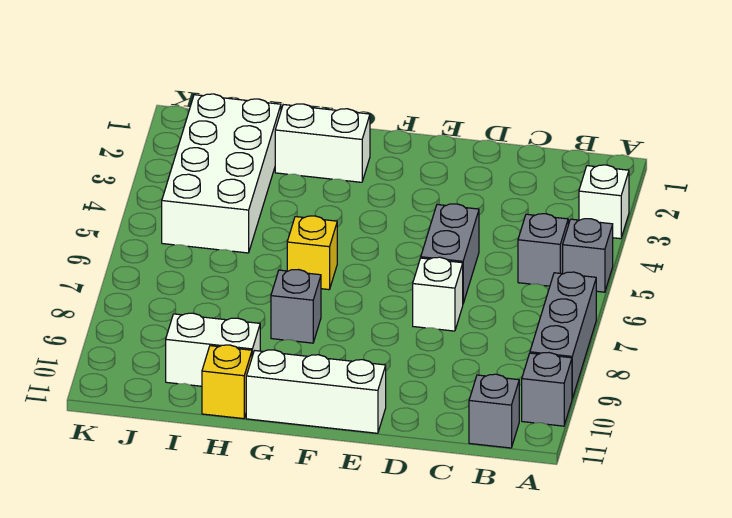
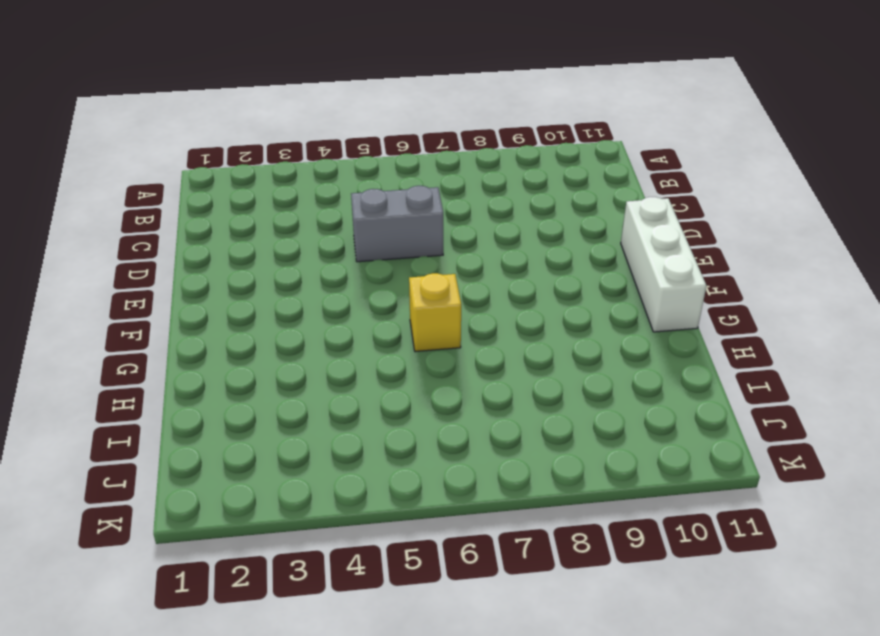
none -> white brick A3 level 1
none -> grey brick A5 level 1
none -> grey brick A7:A9 level 1

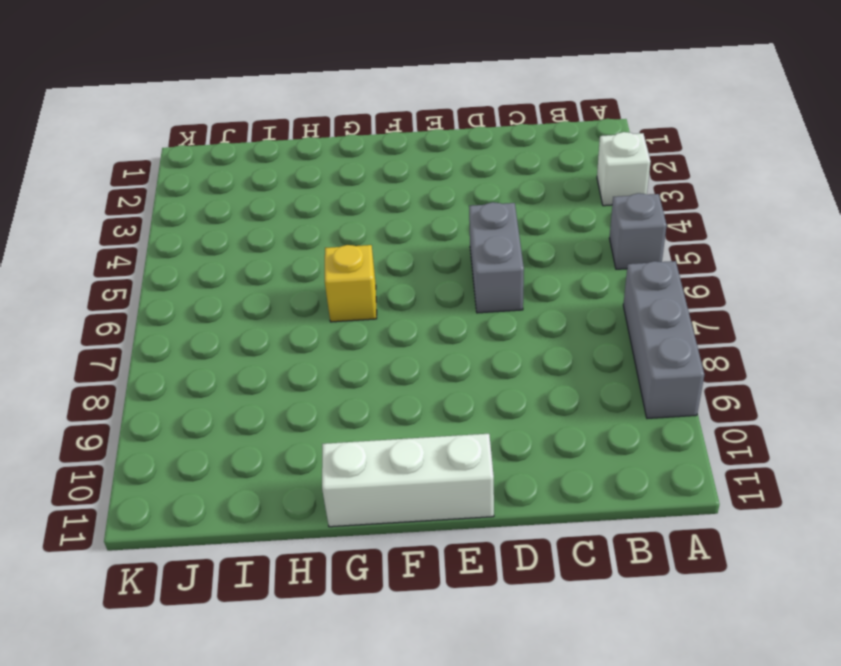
none -> grey brick A10 level 1
none -> grey brick B5 level 1
none -> grey brick B11 level 1

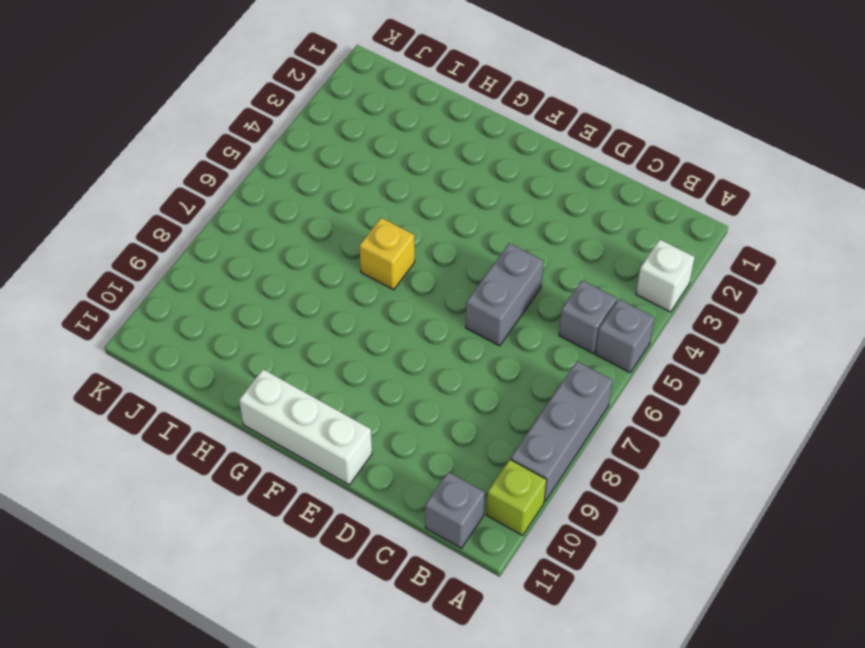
lime brick A10 level 1 -> grey brick A10 level 1
none -> white brick D7 level 1
none -> white brick G2:H2 level 1
none -> grey brick G8 level 1

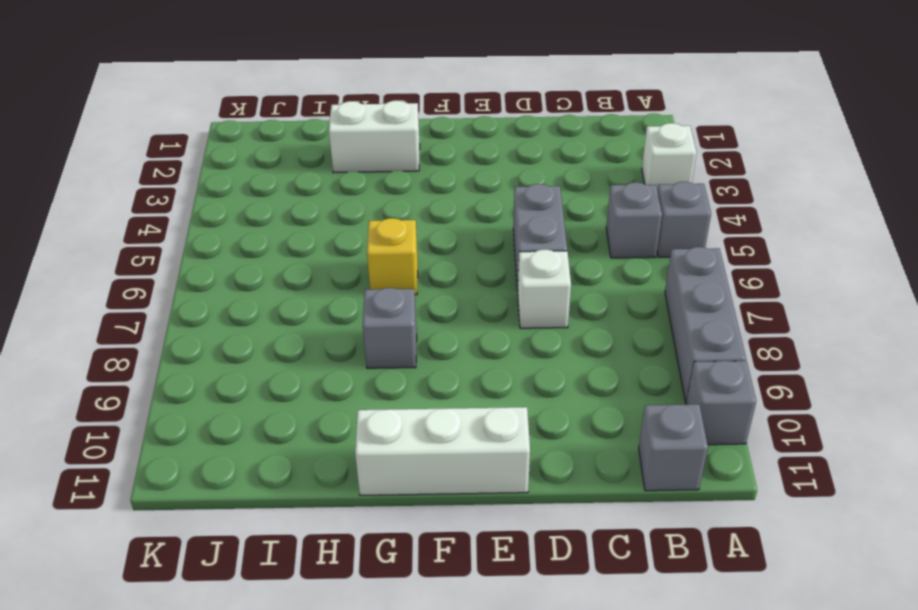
none -> white brick H10:I10 level 1
none -> yellow brick H11 level 1
none -> white brick I2:J5 level 1

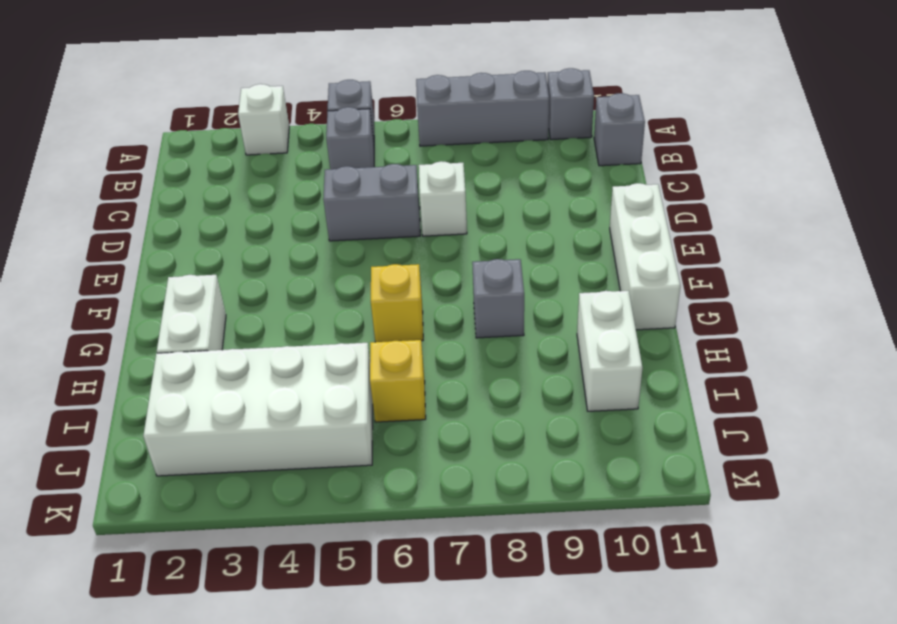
yellow brick I6 level 1 -> yellow brick H11 level 1

